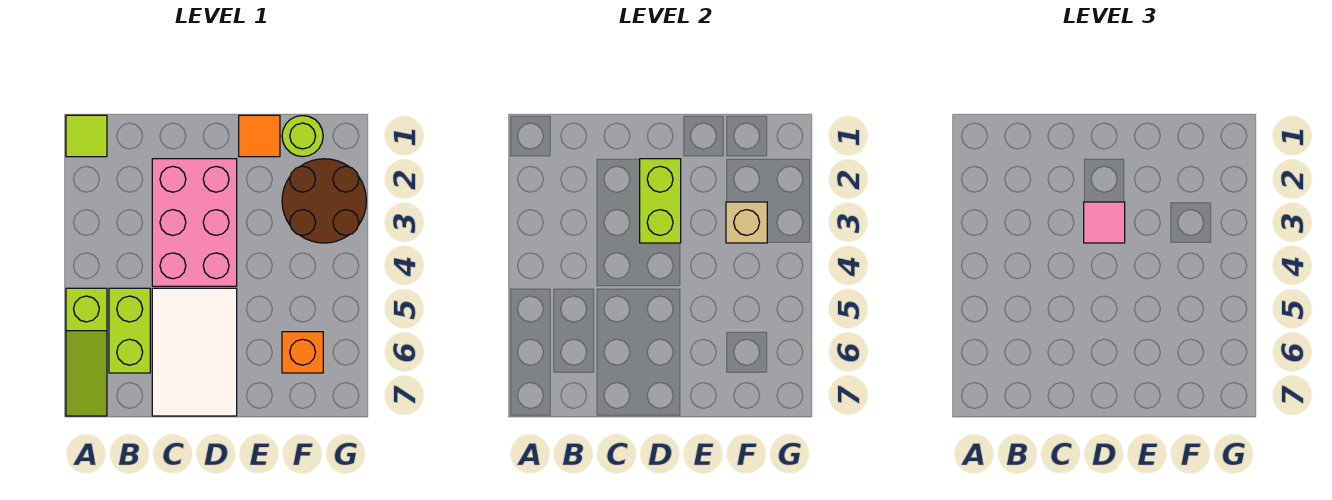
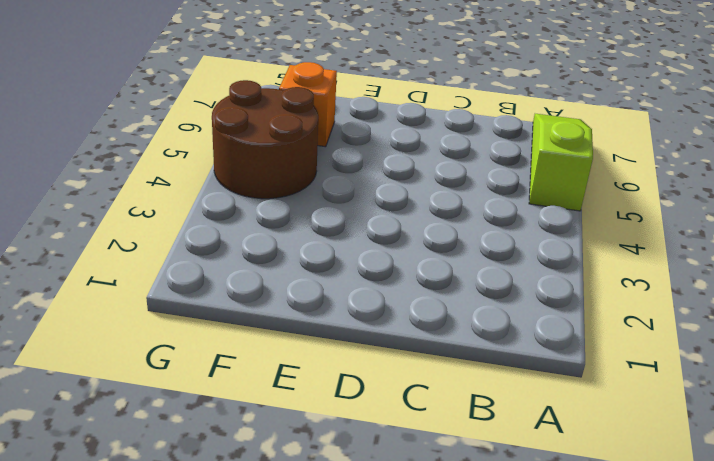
brown round brick F4:G5 level 1 -> brown round brick F2:G3 level 1
none -> lime tile A1 level 1
none -> lime brick B5:B6 level 1
none -> pink brick C2:D4 level 1

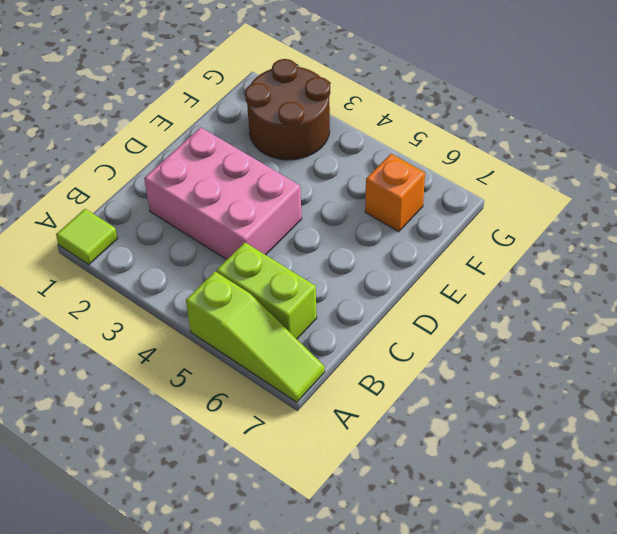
none -> white tile C5:D7 level 1
none -> orange tile E1 level 1
none -> lime round brick F1 level 1

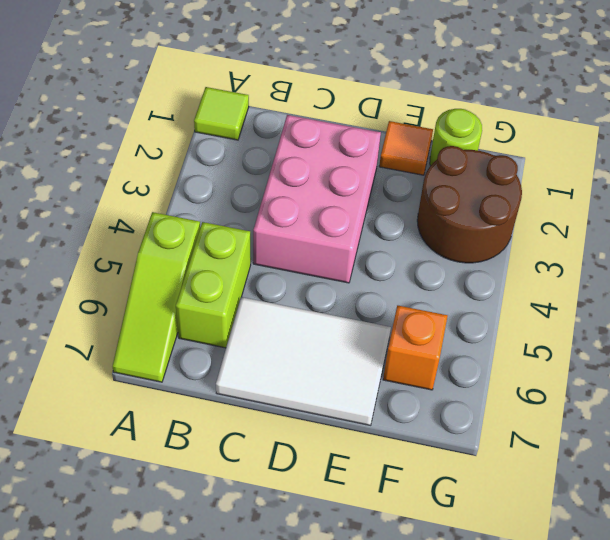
white tile C6:E7 level 1 -> white tile C5:D7 level 1
none -> lime brick D2:D3 level 2
none -> tan brick F3 level 2
none -> pink tile D3 level 3

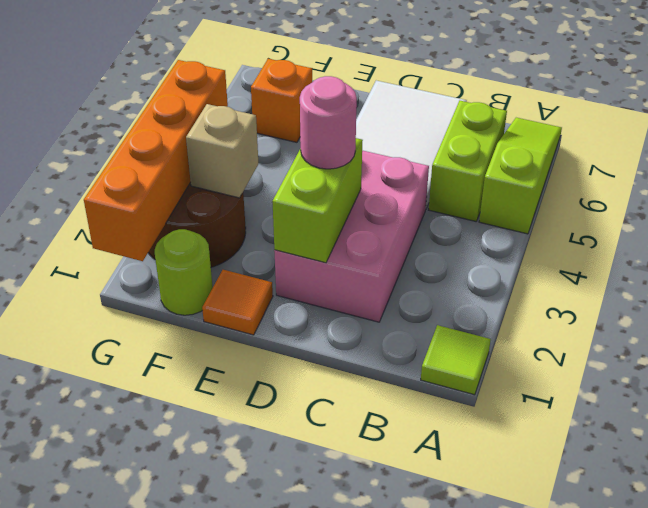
pink round brick D3 level 3 -> pink tile D3 level 3
orange brick G1:G4 level 2 -> none

